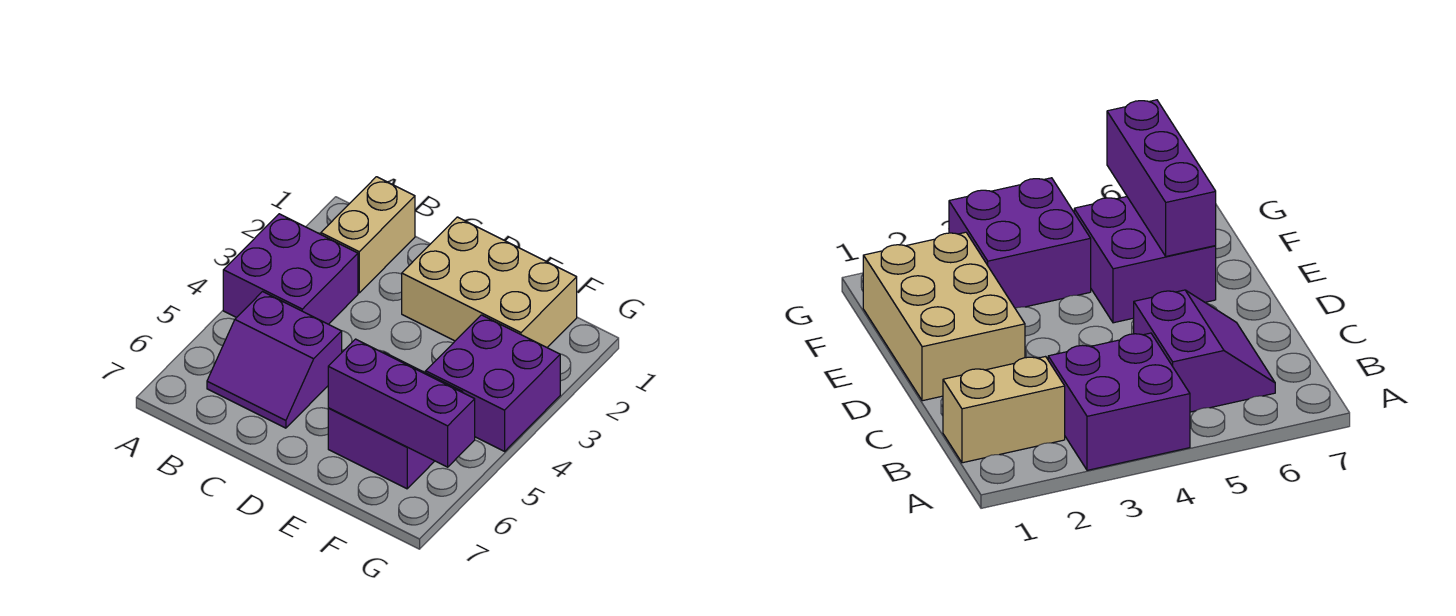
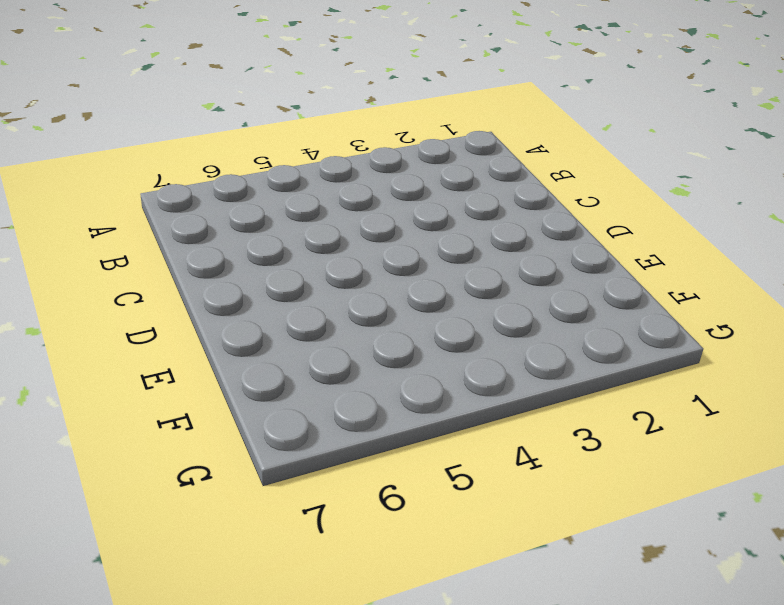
none -> purple brick A3:B4 level 1
none -> tan brick B1:B2 level 1

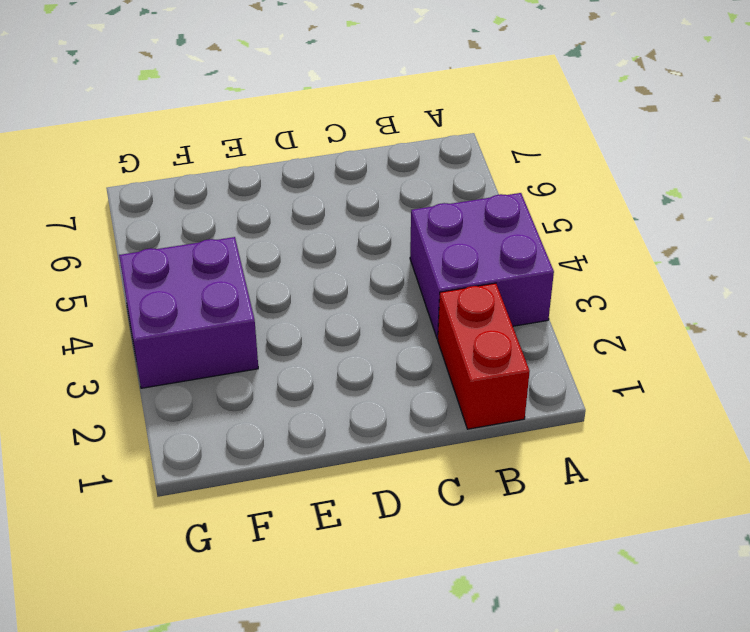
red brick B1:B2 level 1 -> tan brick B1:B2 level 1
none -> purple slope B5:C6 level 1 top 5
none -> tan brick D1:F2 level 1

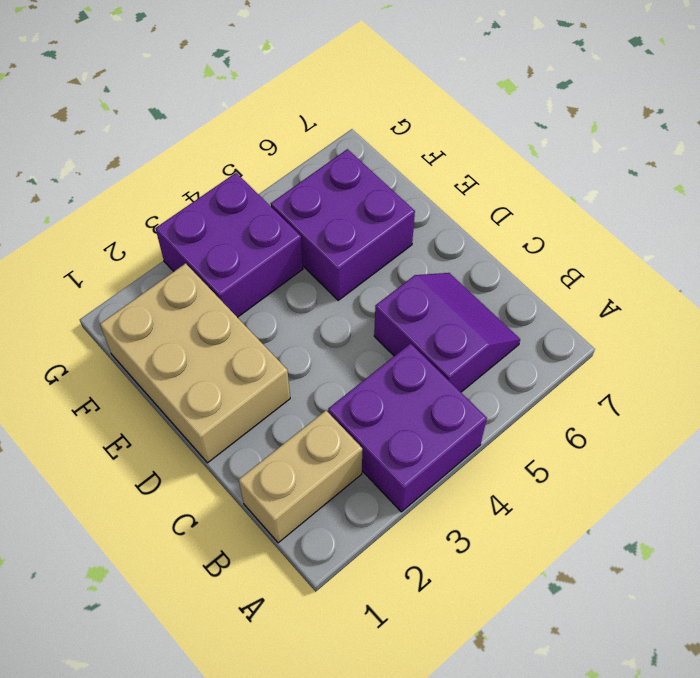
none -> purple brick E6:G6 level 2

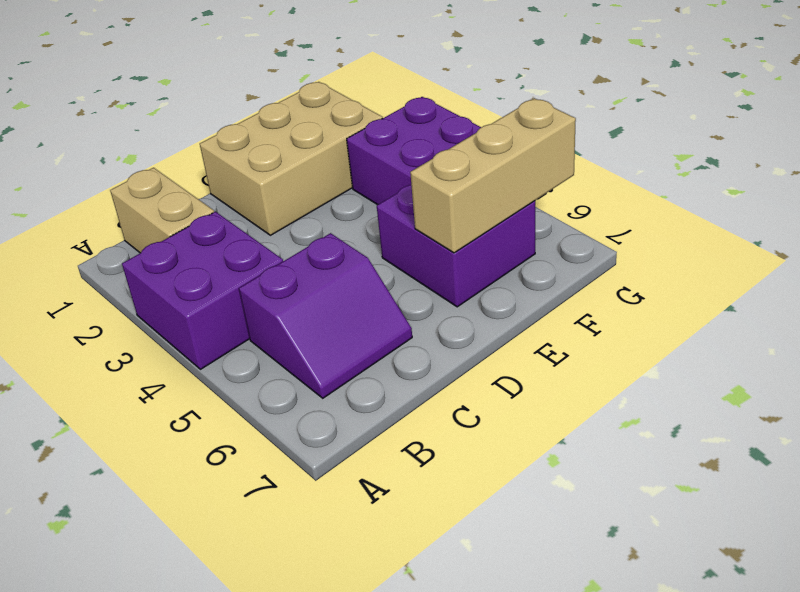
tan brick E6:G6 level 2 -> purple brick E6:G6 level 2

